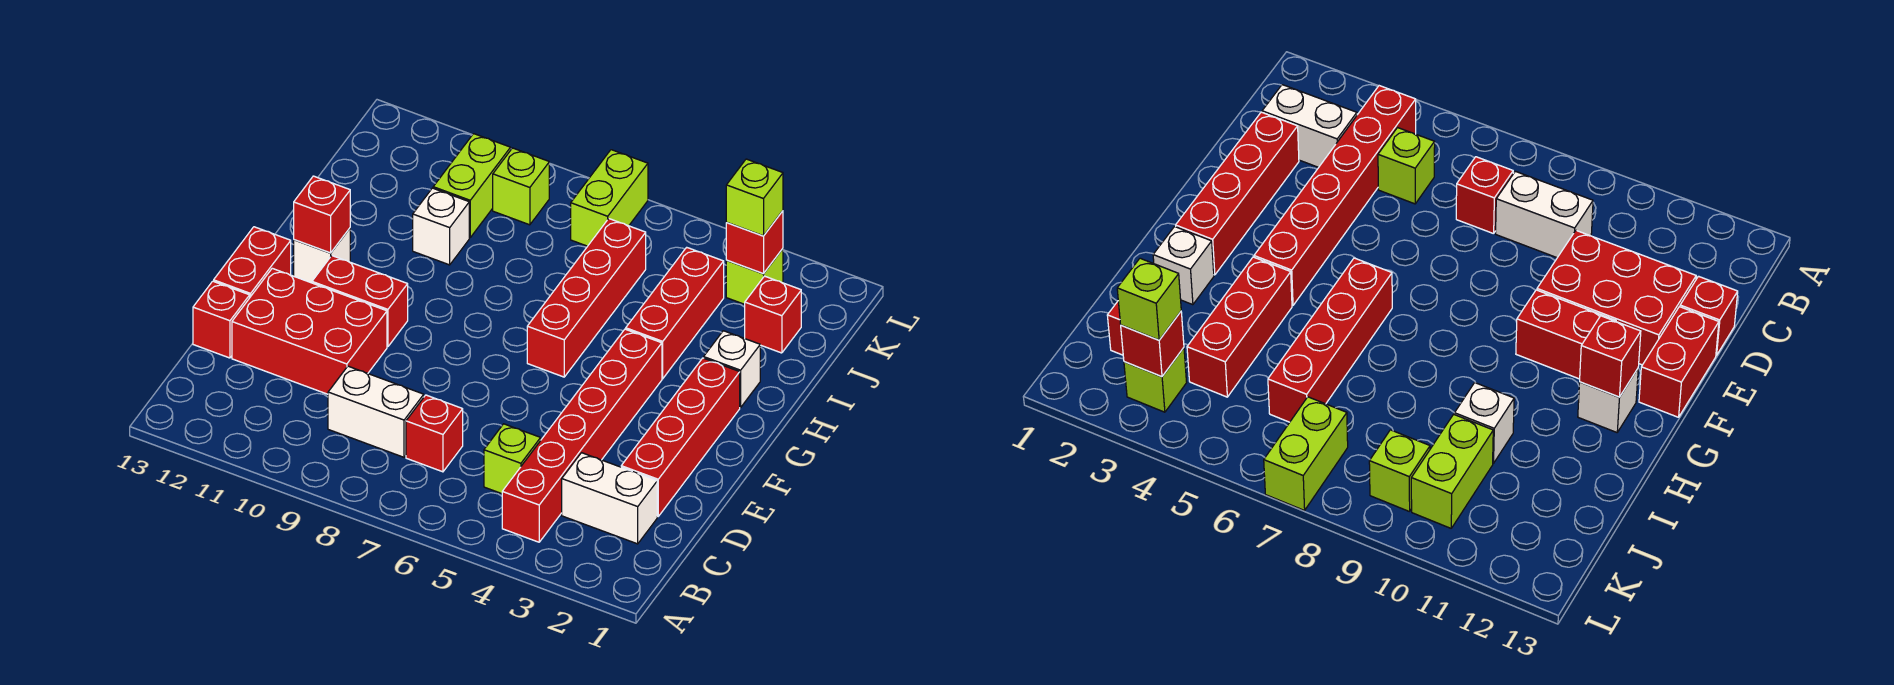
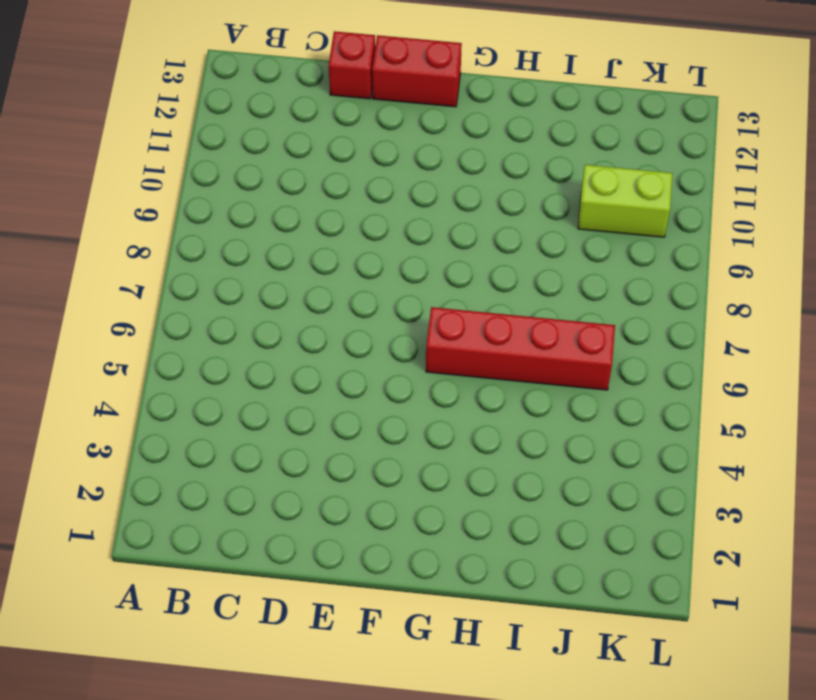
none -> red brick B4:G4 level 1
none -> white brick C2:C3 level 1
none -> lime brick C5 level 1

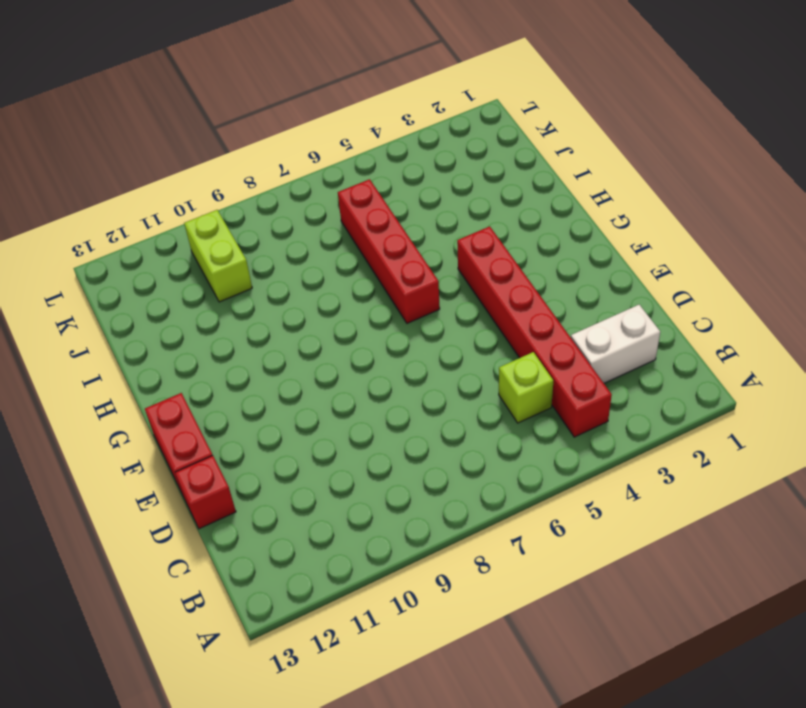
none -> red brick C7 level 1
none -> white brick C8:C9 level 1
none -> red brick D2:G2 level 1

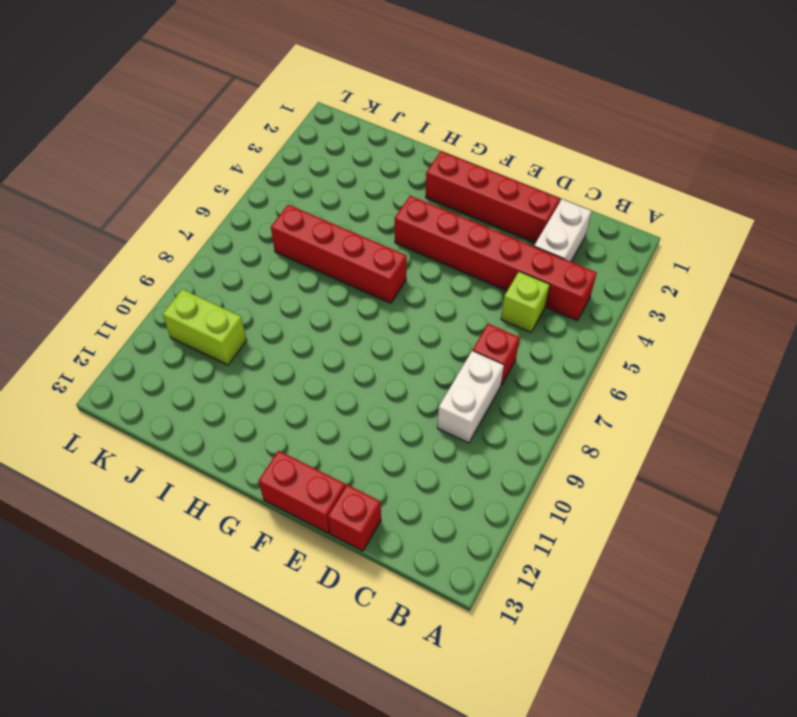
none -> red brick D10:E12 level 1
none -> red brick F10:F11 level 1
none -> white brick G12 level 1

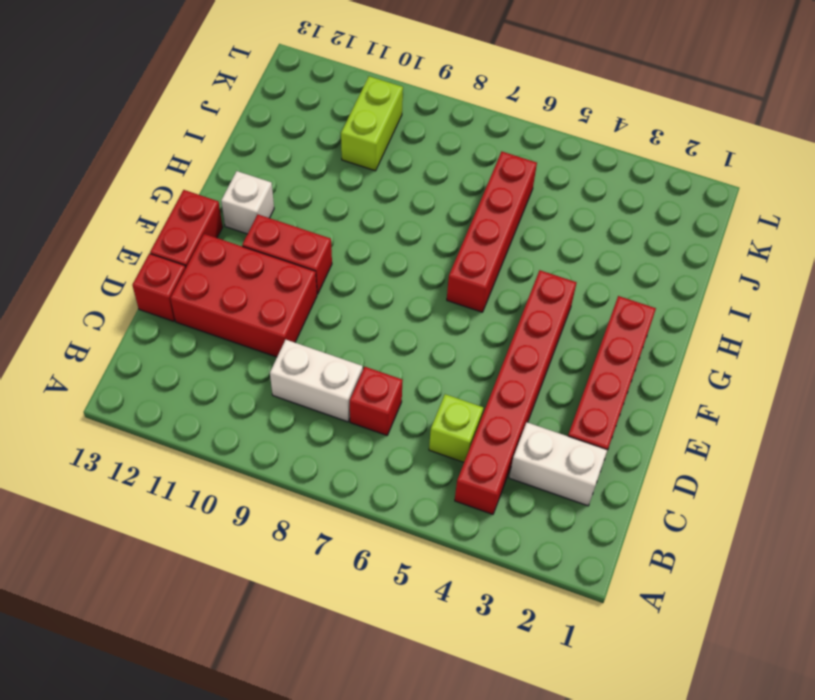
none -> white brick H2 level 1
none -> red brick H4:J4 level 1
none -> white brick I10 level 1

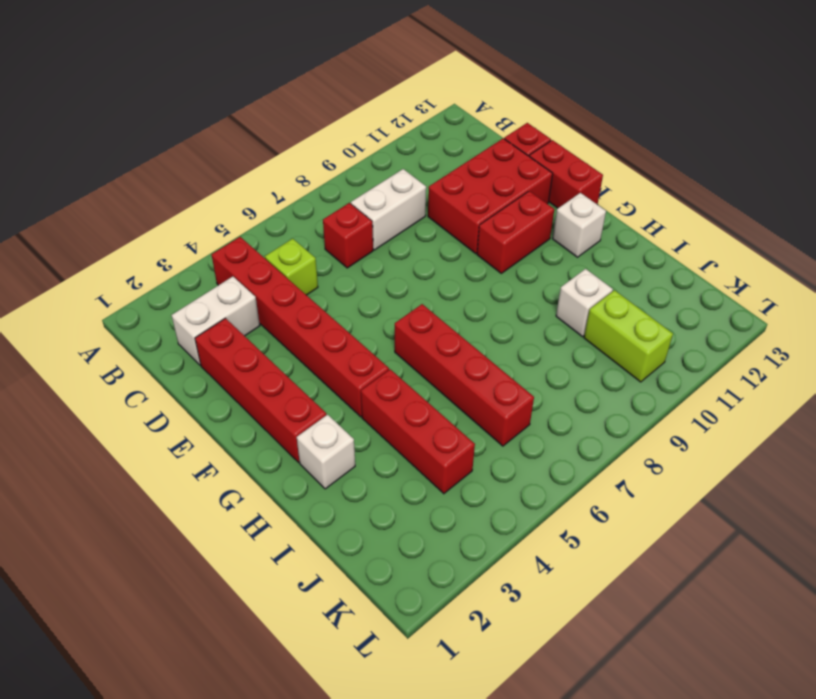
none -> red brick J2 level 1
none -> lime brick K3 level 1
none -> lime brick K7:L7 level 1

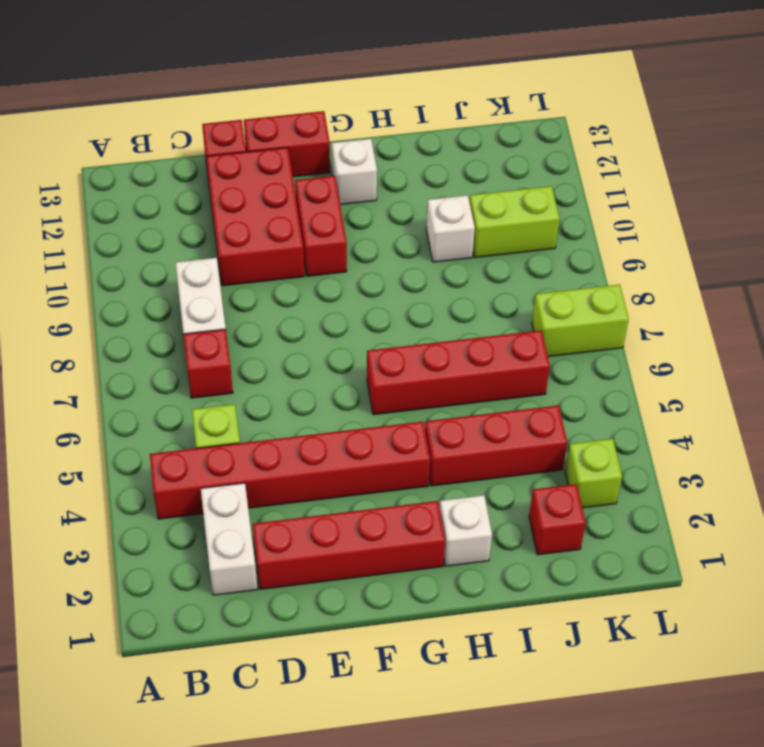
none -> lime brick K9 level 1
none -> red brick G12 level 2
none -> red brick K3 level 2

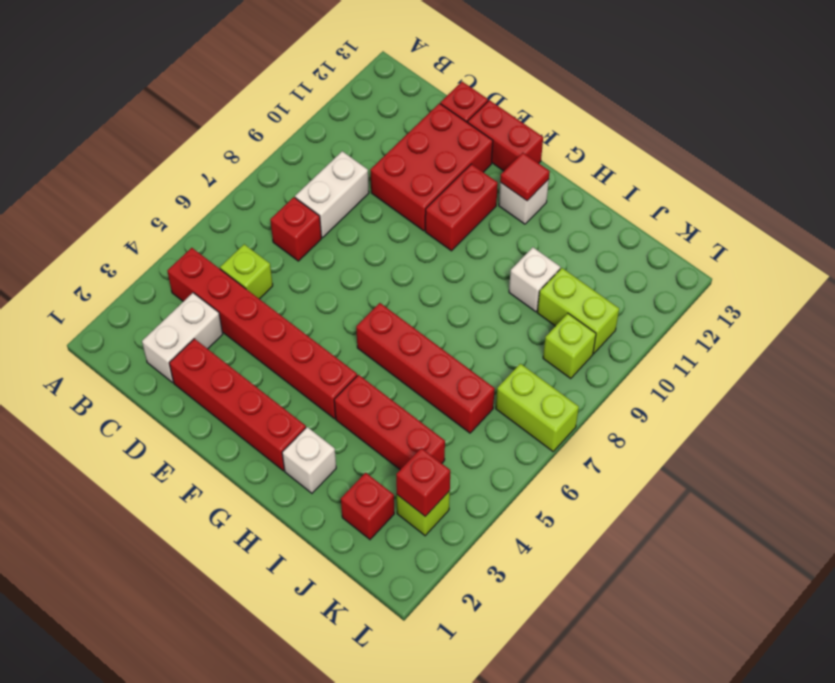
red tile G12 level 2 -> red brick G12 level 2
none -> lime brick K3 level 3

